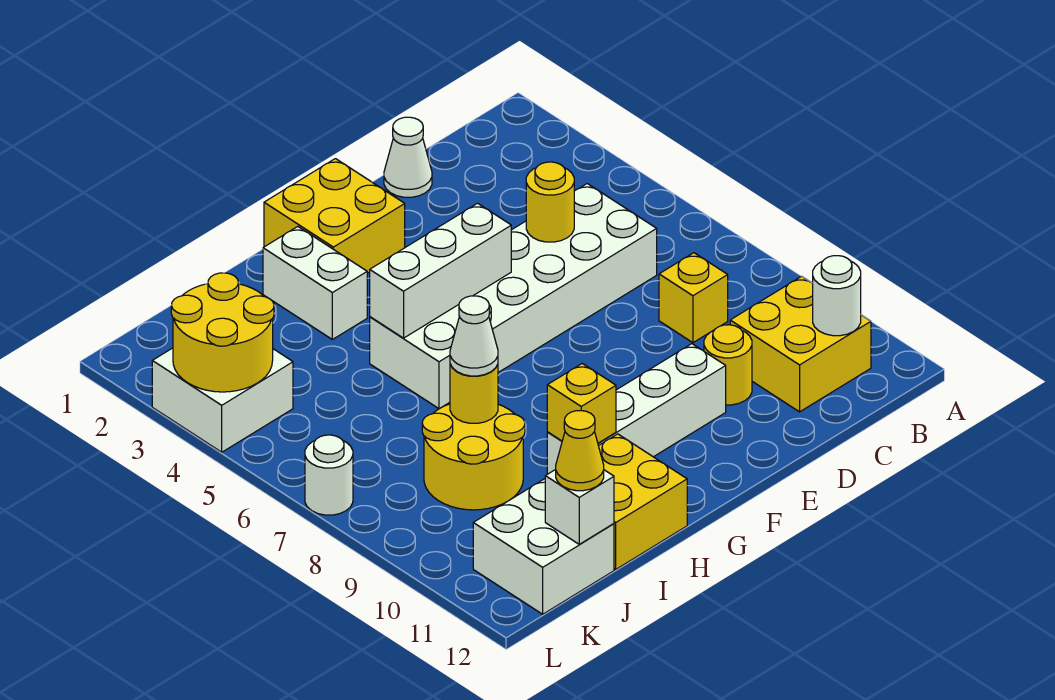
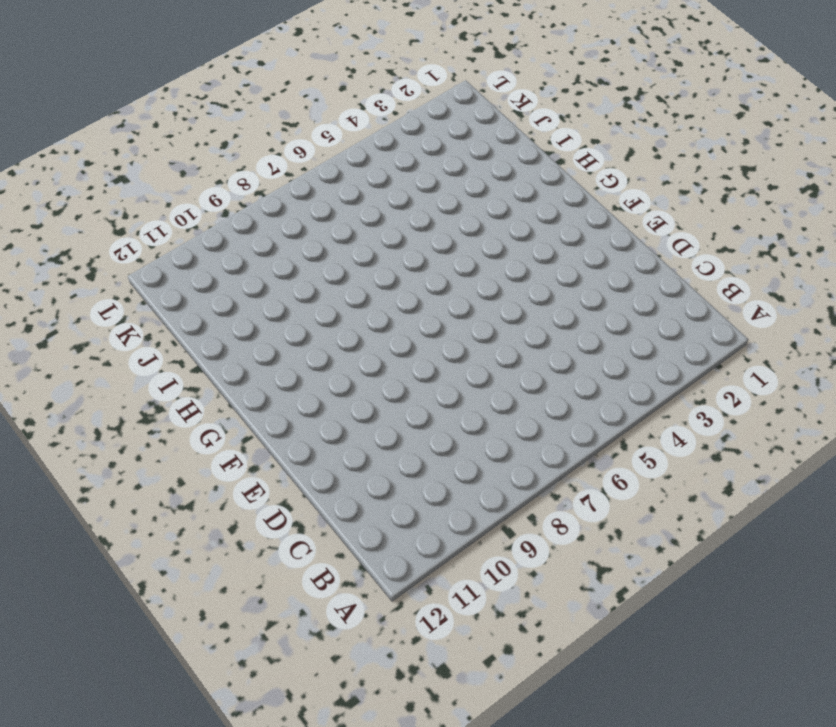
none -> yellow brick B10:C11 level 1
none -> white brick C5:H6 level 1
none -> yellow brick C8 level 1

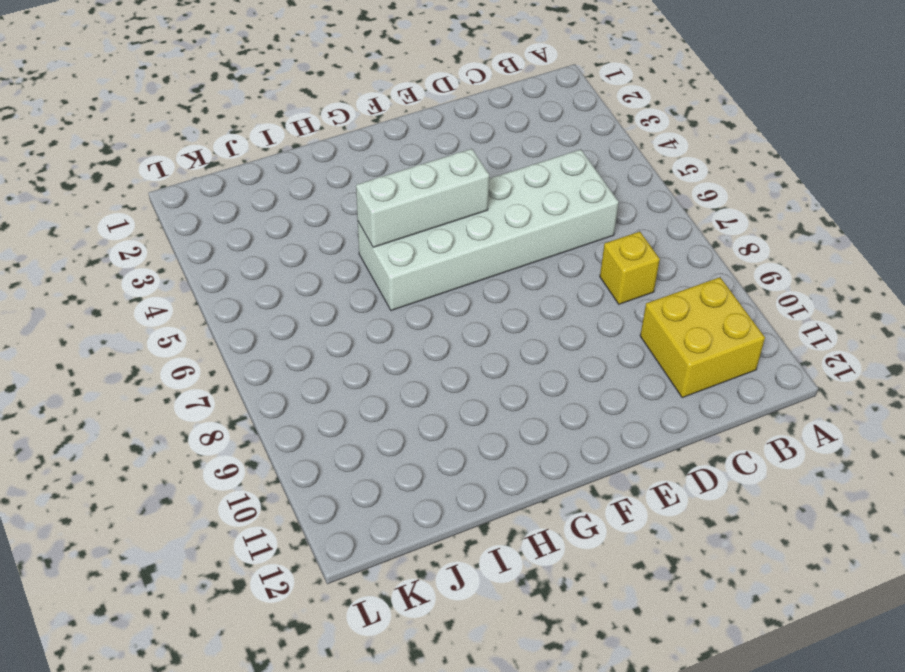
none -> white cone D1 level 1
none -> yellow round brick D10 level 1
none -> white brick E10:H10 level 1

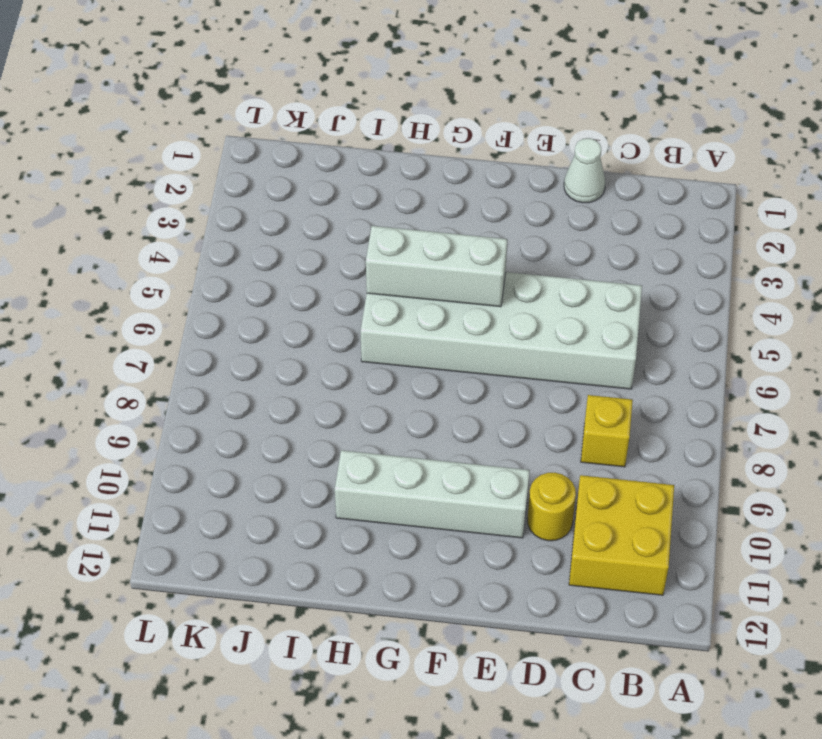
none -> yellow brick F1:G2 level 1
none -> white brick H2:H3 level 1
none -> yellow brick H11:I12 level 1

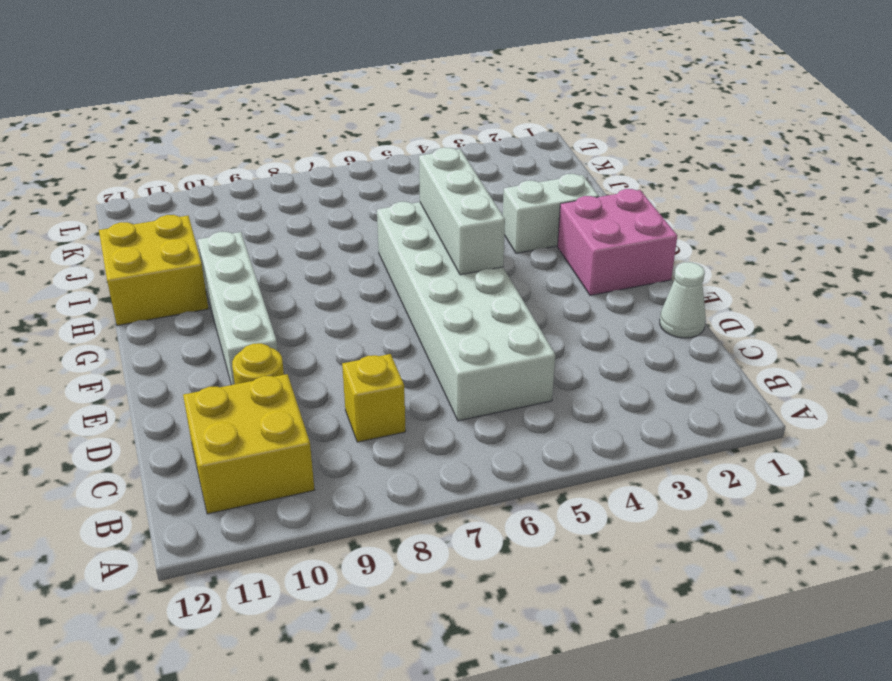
pink brick F1:G2 level 1 -> yellow brick F1:G2 level 1
none -> yellow round brick I8:J9 level 1
none -> white brick J11:K12 level 1
none -> white brick K3:L4 level 1

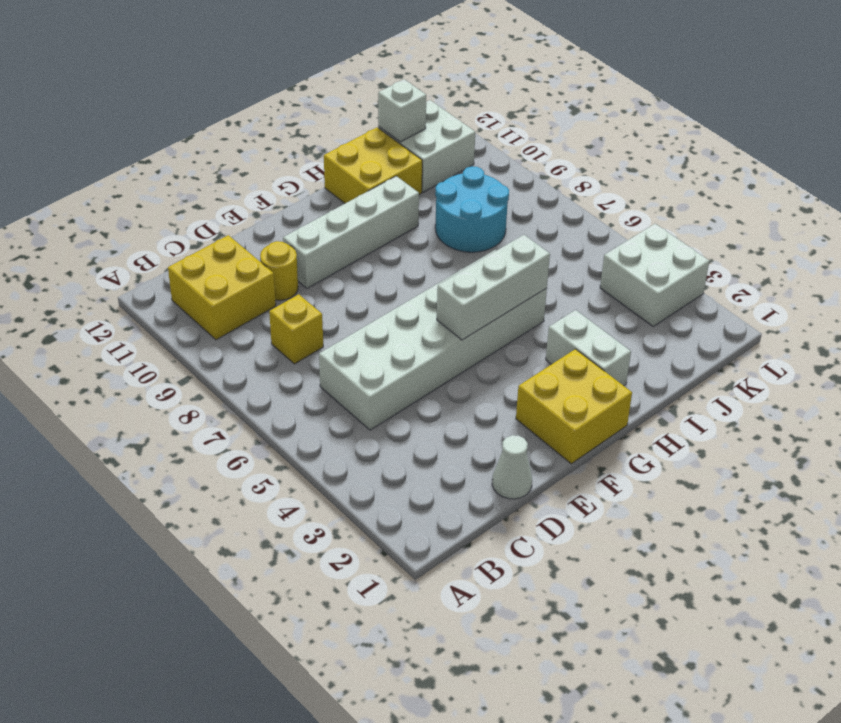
cyan round brick I8:J9 level 1 -> yellow round brick I8:J9 level 1
none -> white round brick L7 level 1
none -> white round brick B11 level 2
none -> yellow round brick D5 level 2

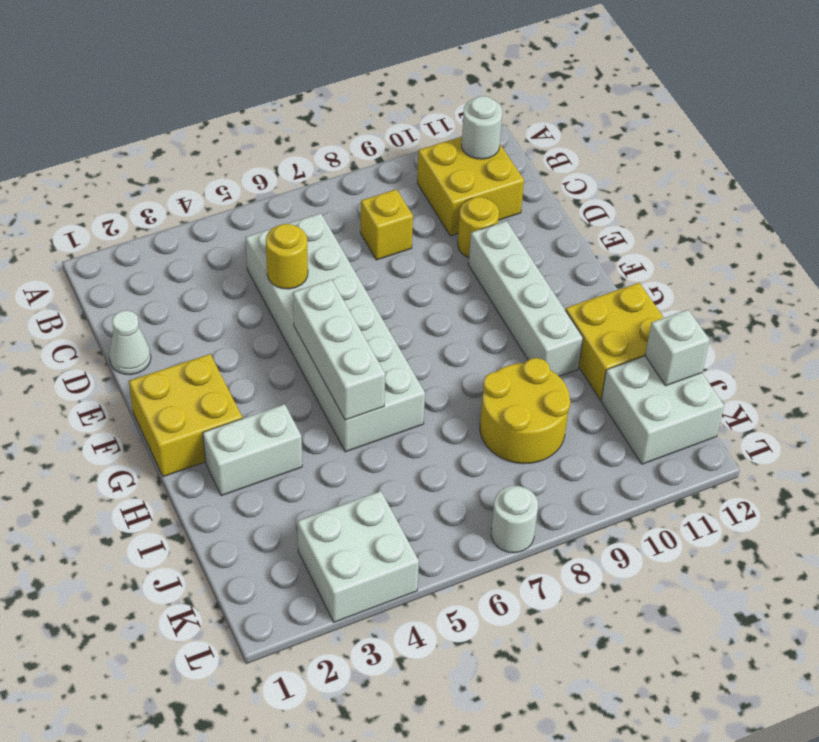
none -> yellow brick H10 level 2
none -> yellow round brick I8 level 2
none -> yellow round brick K3:L4 level 2

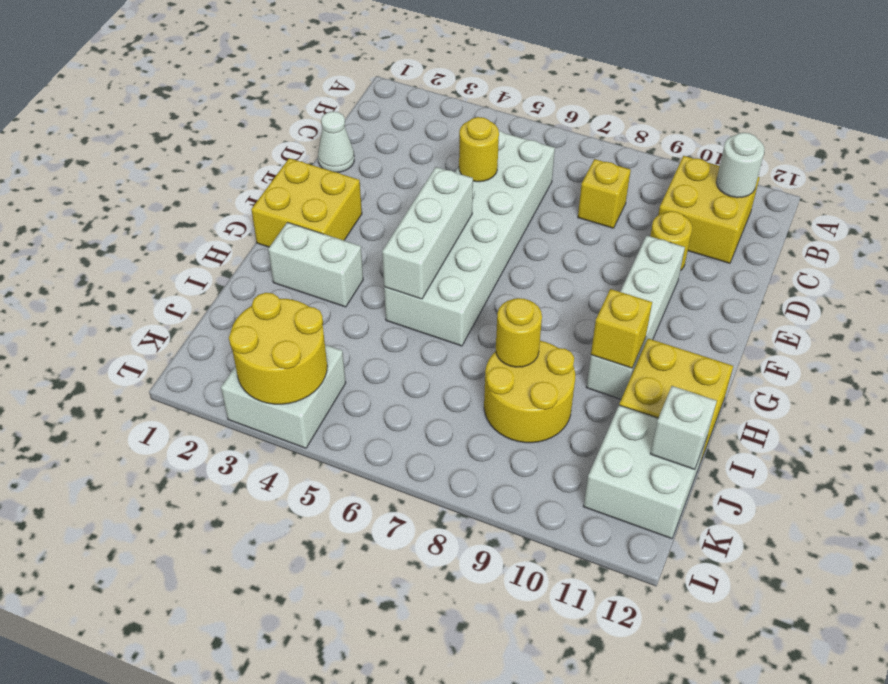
none -> white round brick L7 level 1
none -> white cone I8 level 3
none -> yellow cone J12 level 3

